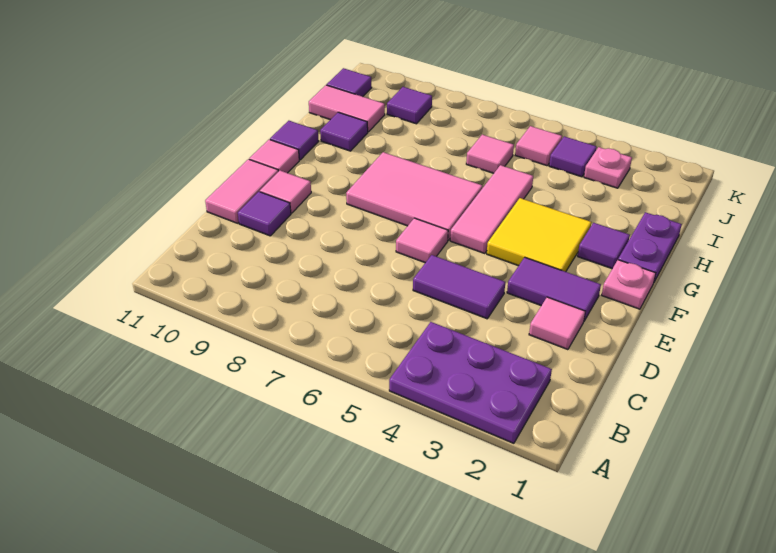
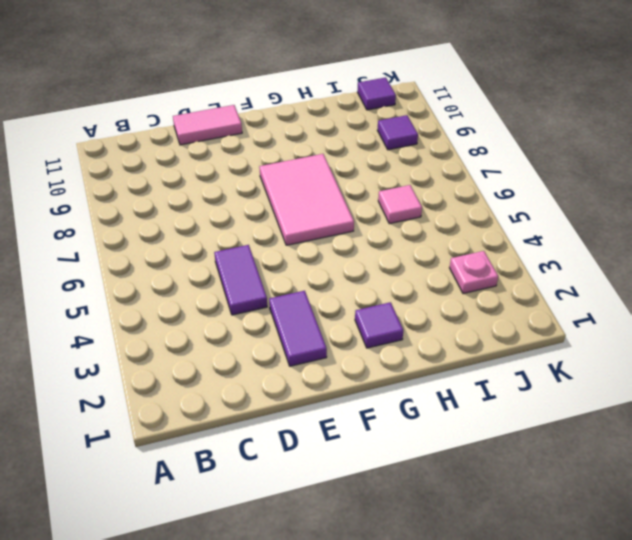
none -> purple plate A2:B4 level 1
none -> pink tile D2 level 1
none -> purple tile D10 level 1

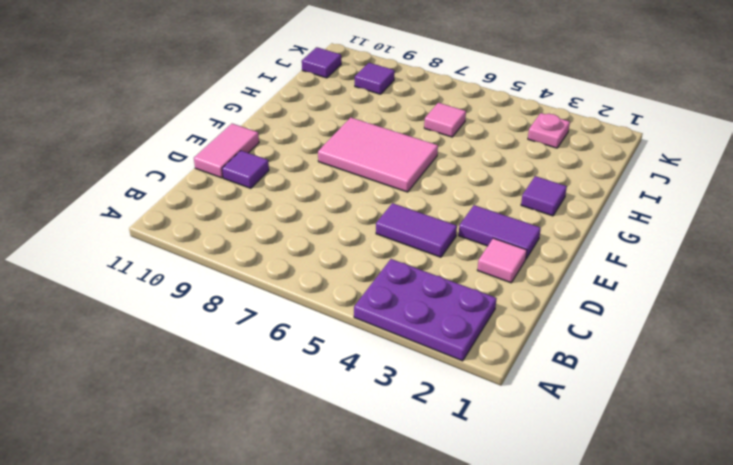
none -> pink tile E6 level 1
none -> pink tile E10 level 1
none -> pink plate F1 level 1

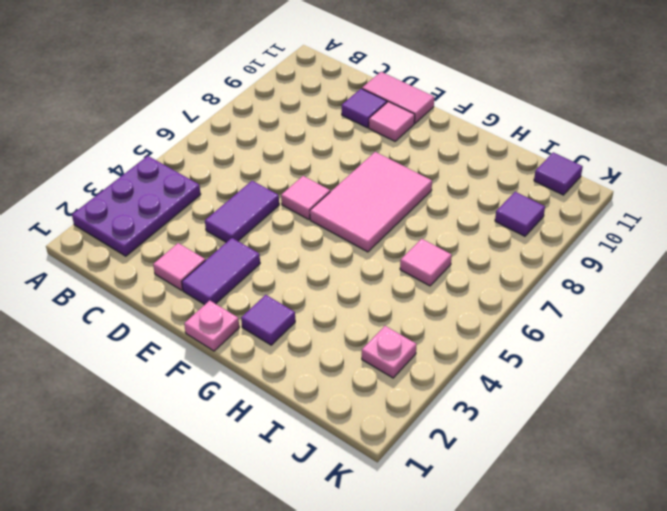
none -> yellow tile F3:G4 level 1
none -> pink tile F5:H5 level 1
none -> pink tile F11 level 1

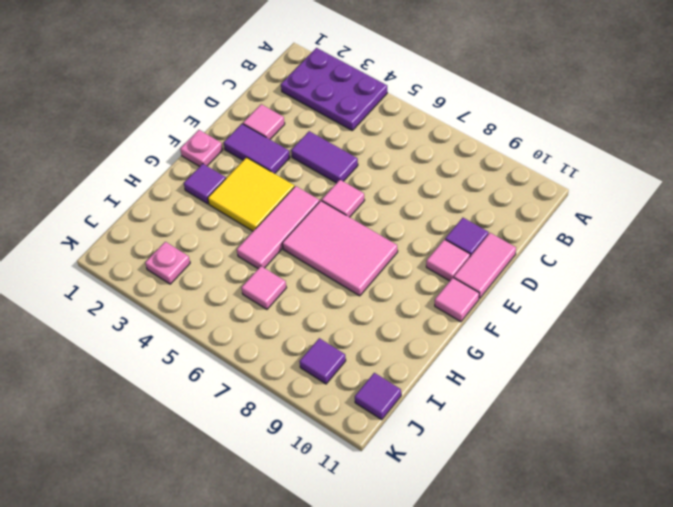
none -> purple plate G1:H1 level 1
none -> purple tile G11 level 1
none -> purple tile H10 level 1

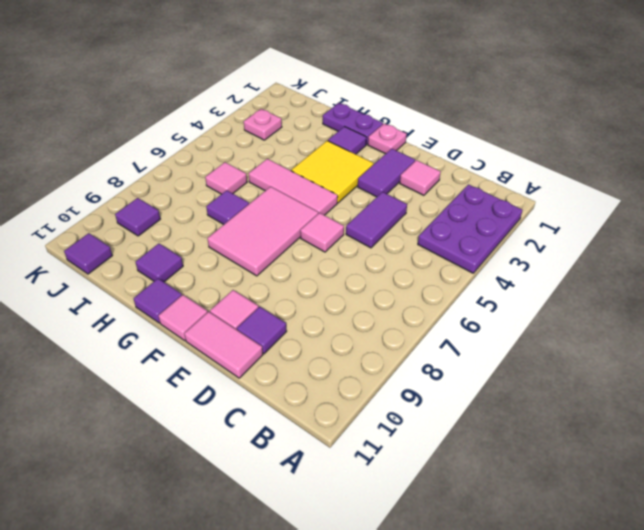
purple tile H7 level 1 -> purple tile J4 level 1
none -> pink tile I10:I11 level 1
none -> pink tile J5 level 1

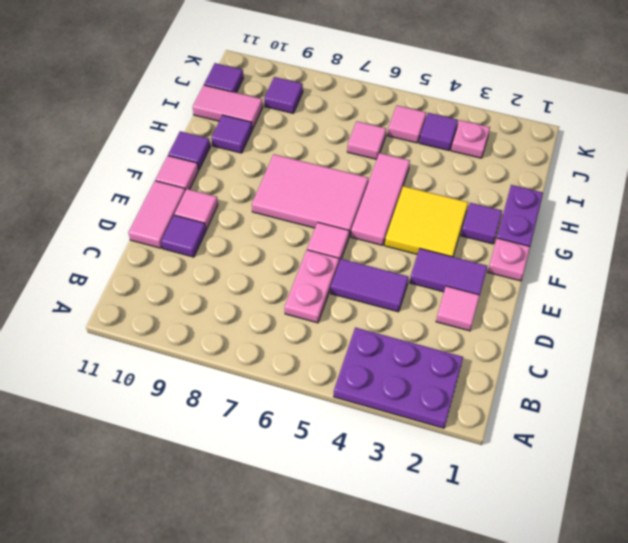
pink plate C6:D6 level 1 -> none

